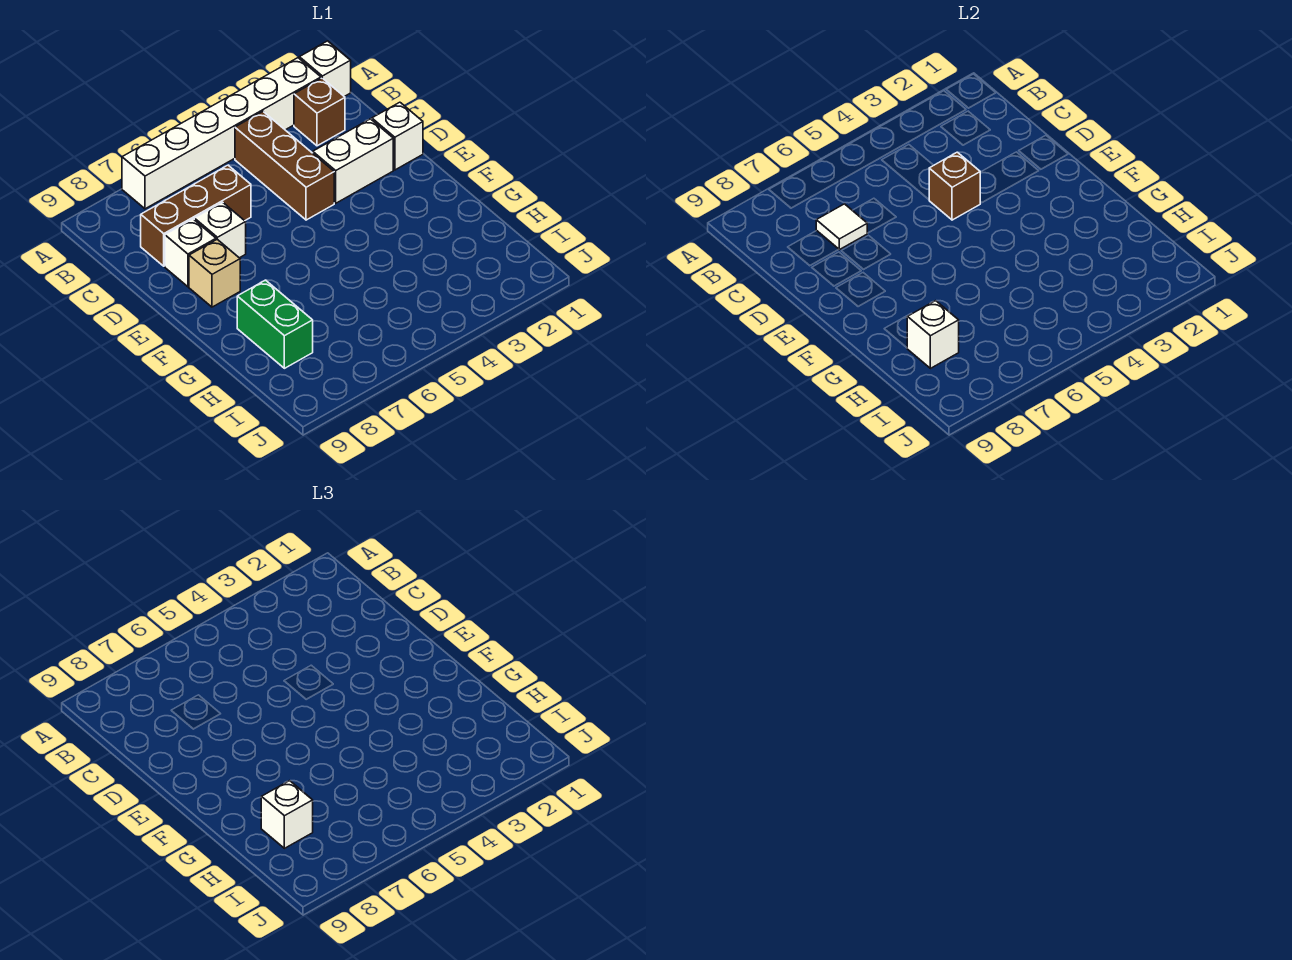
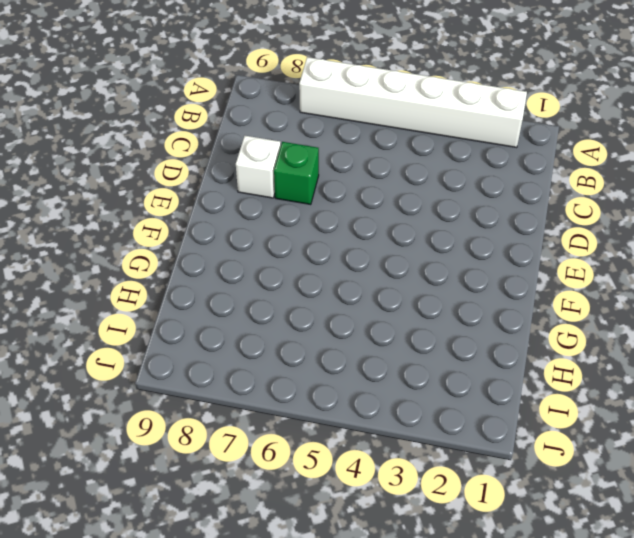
green brick D7 level 1 -> white brick D7 level 1
none -> white brick A1 level 1
none -> brown brick B2 level 1
none -> brown brick B4:D4 level 1

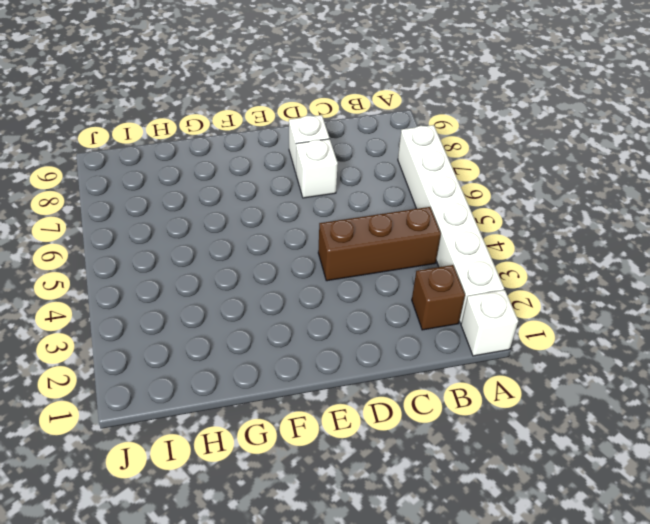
none -> brown brick C6:C8 level 1
none -> white brick D1 level 1
none -> white brick D2:D3 level 1

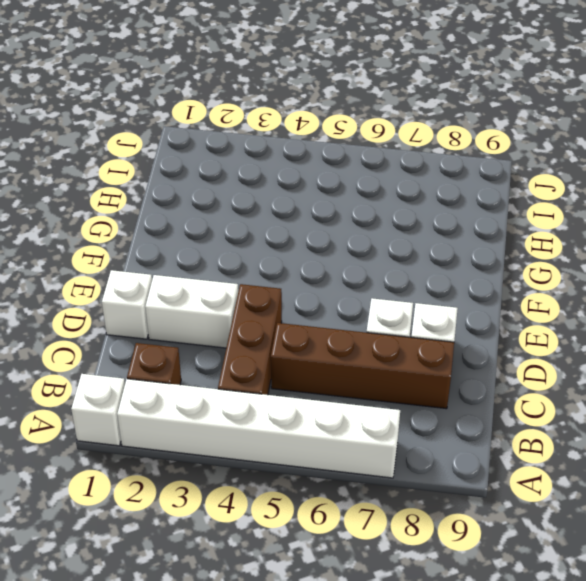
brown brick C5:C8 level 1 -> brown brick C6:C8 level 1
none -> tan brick E8 level 1
none -> green brick G8:H8 level 1
none -> white tile C7 level 2

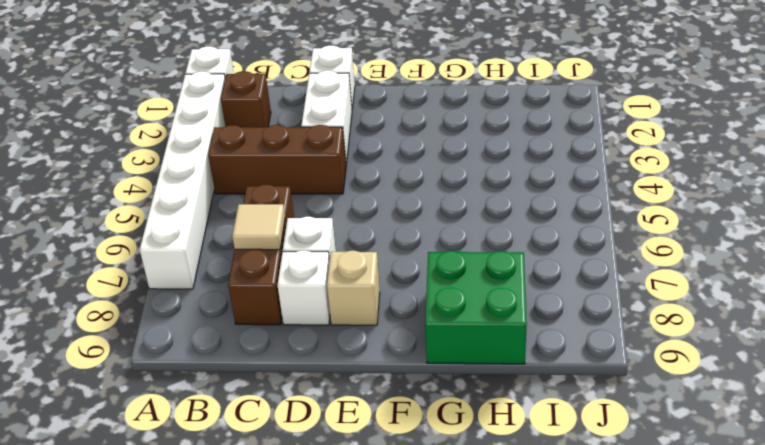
tan tile C7 level 2 -> white tile C7 level 2
green brick G8:H9 level 1 -> green brick G8:H8 level 1
none -> brown brick D4 level 2
none -> white brick H8 level 2
none -> white brick H8 level 3

